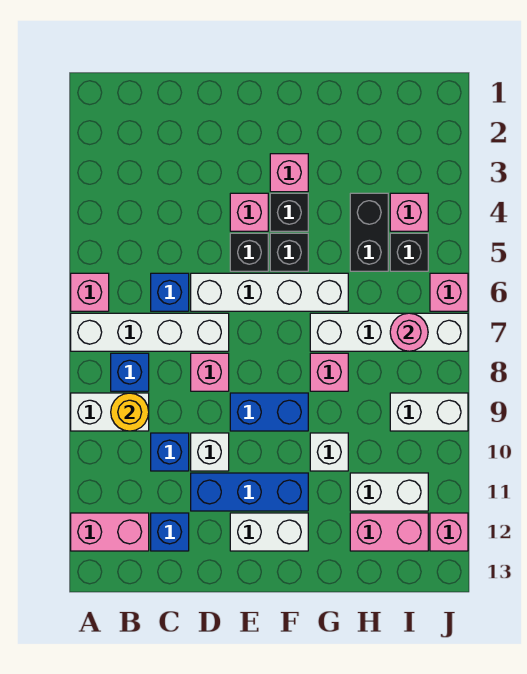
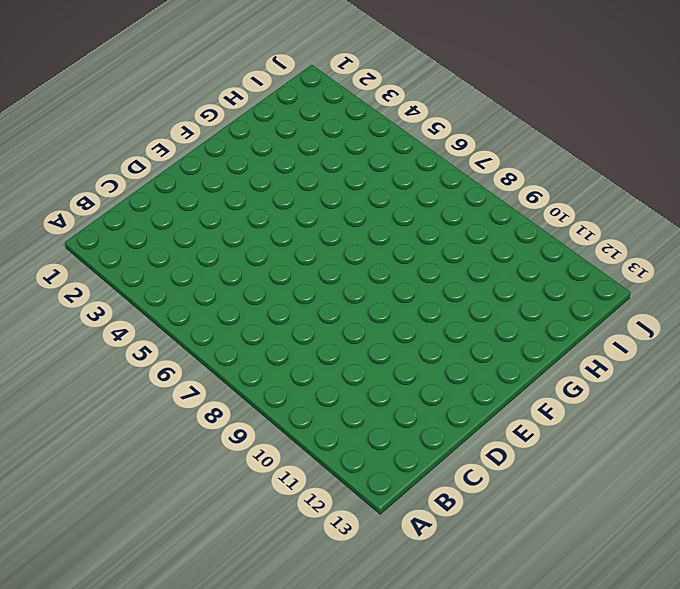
none -> pink brick A6 level 1
none -> white brick A7:D7 level 1
none -> white brick A9:B9 level 1
none -> pink brick A12:B12 level 1

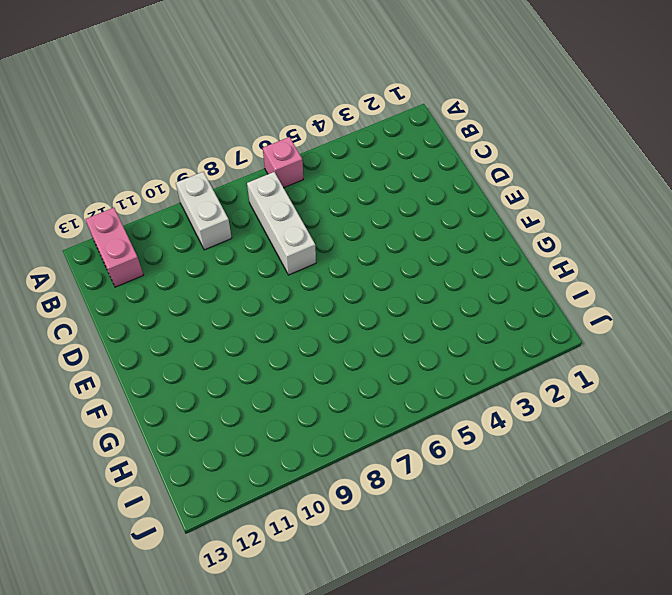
white brick B7:D7 level 1 -> white brick A7:D7 level 1
none -> blue brick B8 level 1
none -> blue brick C6 level 1
none -> blue brick C10 level 1
none -> blue brick C12 level 1

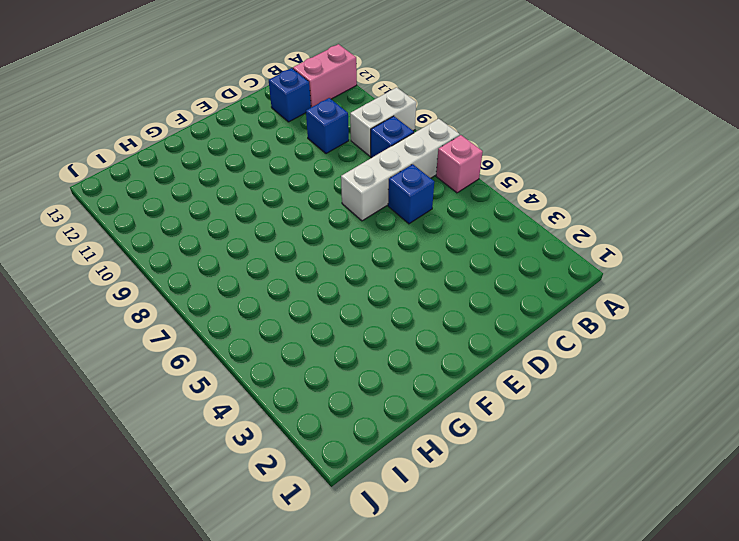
none -> white brick D6:G6 level 1
none -> pink brick D8 level 1
none -> white brick D10 level 1
none -> blue brick D11:F11 level 1

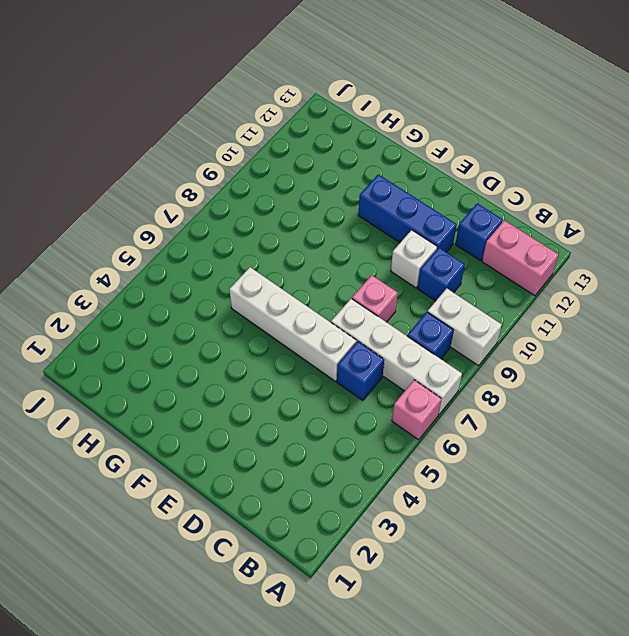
none -> pink brick E4 level 1
none -> black brick E5 level 1
none -> blue brick E9:F9 level 1
none -> white brick E12:F12 level 1

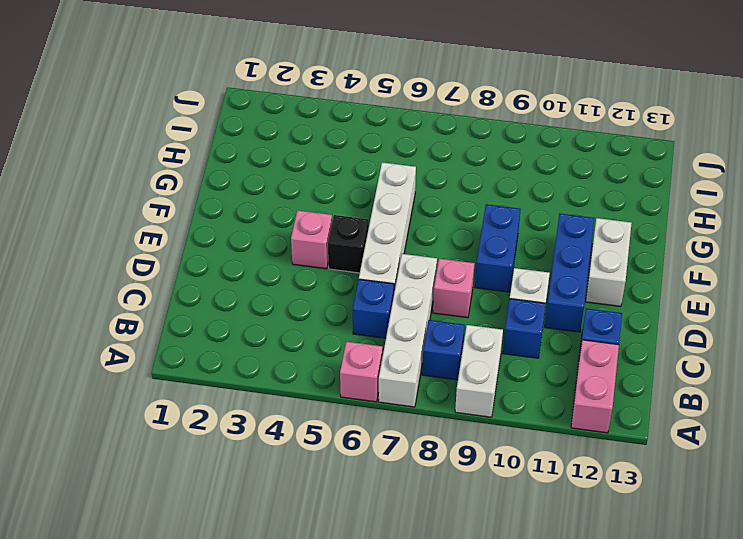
none -> pink brick F3 level 1
none -> black brick F4 level 1
none -> black brick F5 level 1
none -> white brick G7:J7 level 1

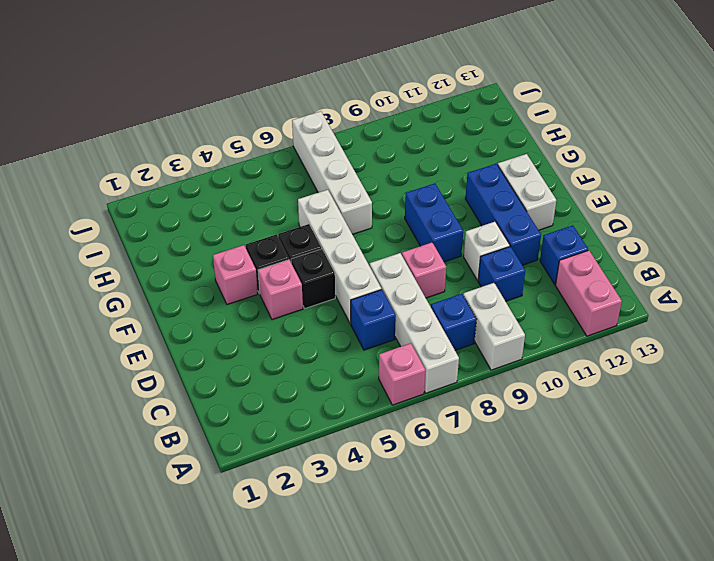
none -> pink brick G8 level 1
none -> white brick G10 level 1
none -> black brick H4:H5 level 1
none -> white brick H11:I11 level 1

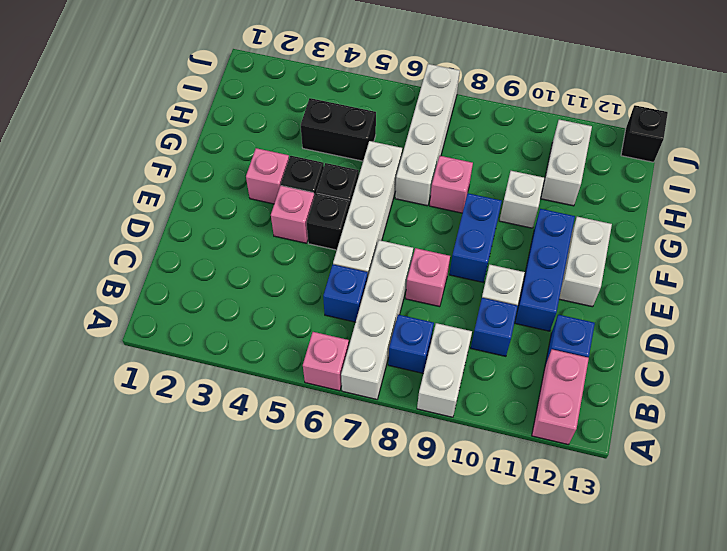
black brick J13 level 1 -> black brick I5 level 1
none -> pink brick H12:I12 level 1
none -> pink brick I4 level 1
none -> white brick I9:J9 level 1
none -> pink brick J6 level 1

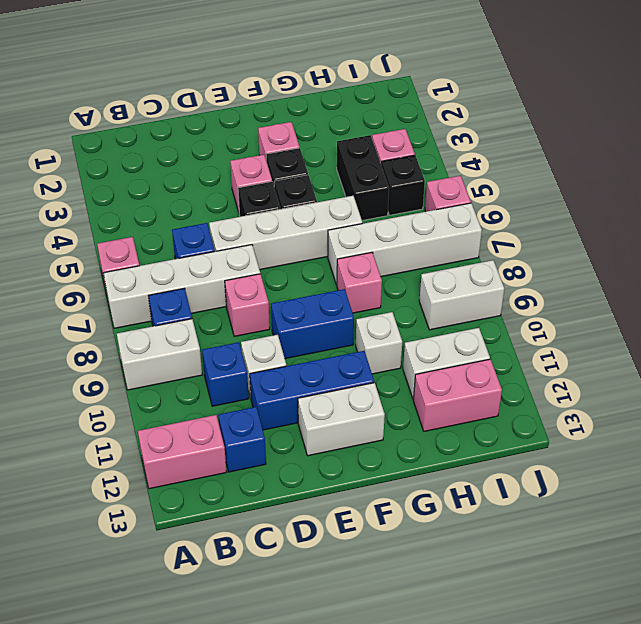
none -> pink brick J12 level 1
none -> yellow round brick B9 level 2
none -> pink round brick I7 level 2

